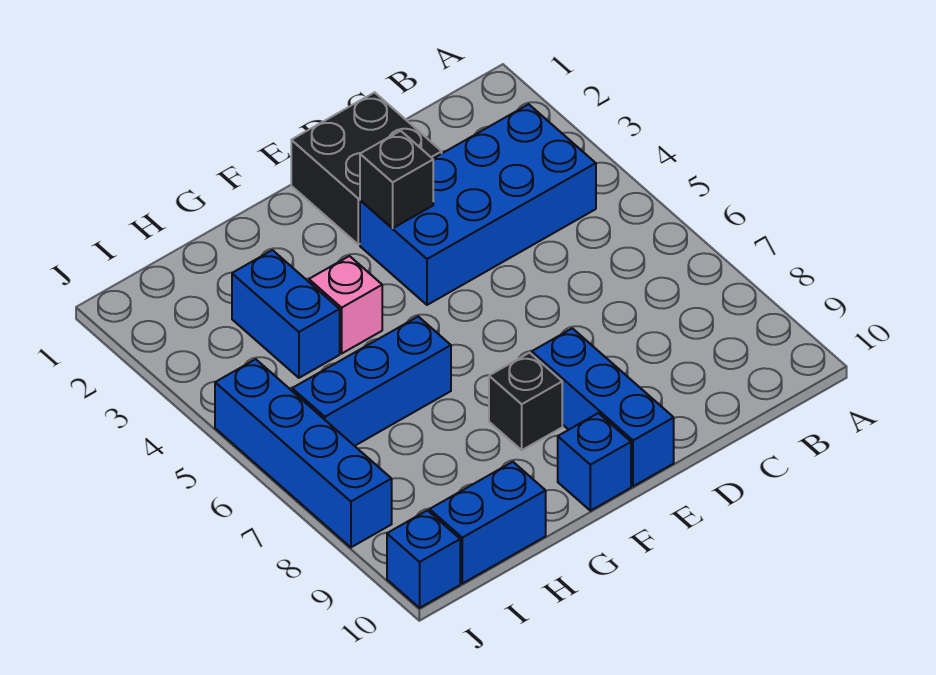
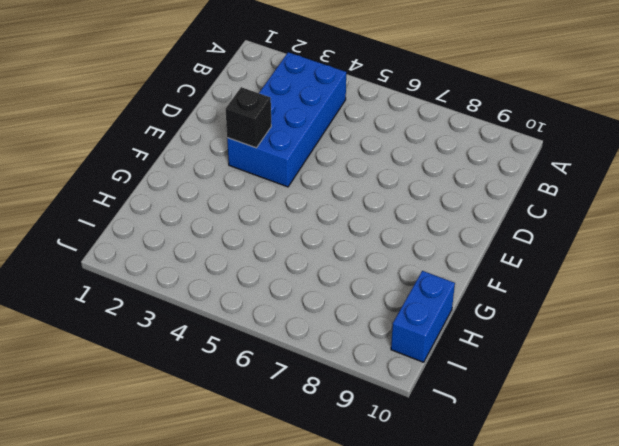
none -> black brick D1:E2 level 1
none -> blue brick E8:E10 level 1
none -> black brick F8 level 1

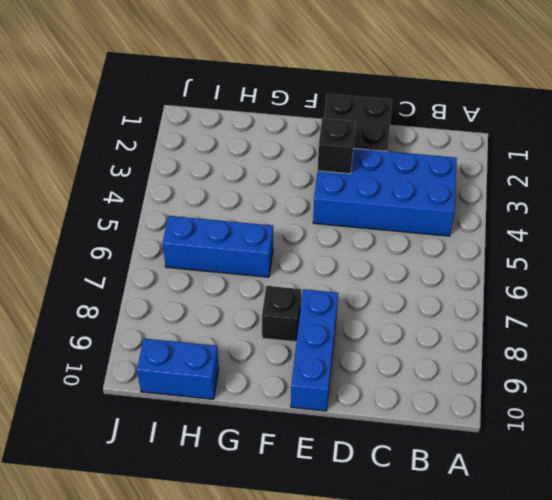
none -> blue brick F10 level 1
none -> pink brick G4 level 1
none -> blue brick H3:H4 level 1

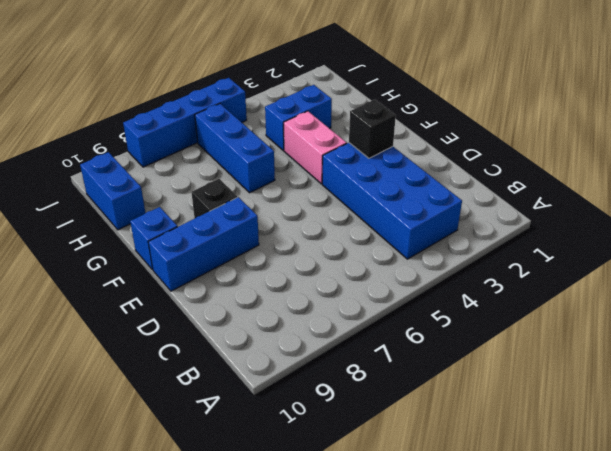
pink brick F4:G4 level 1 -> pink brick G4 level 1
none -> black brick D1:E2 level 1
none -> blue brick J10 level 1

